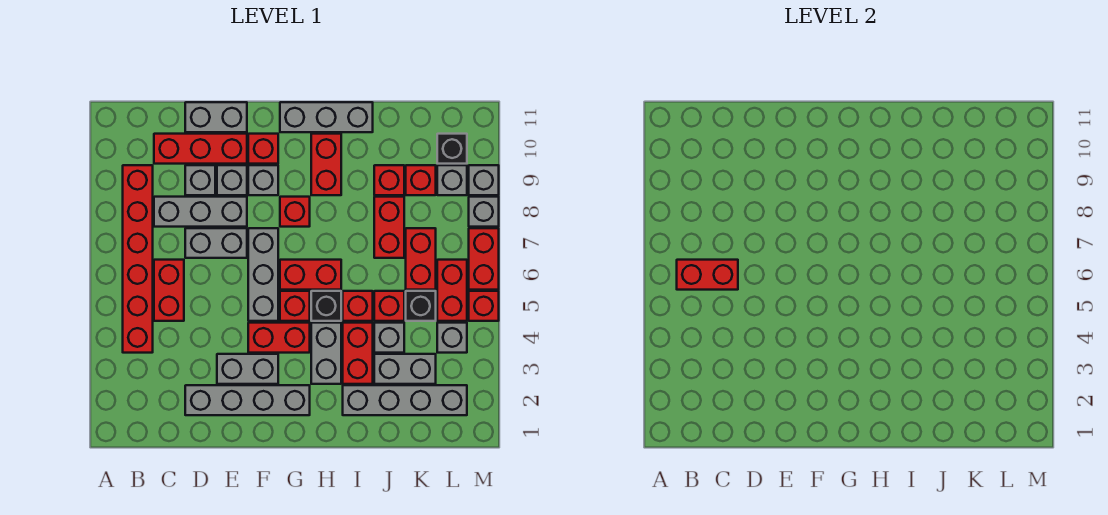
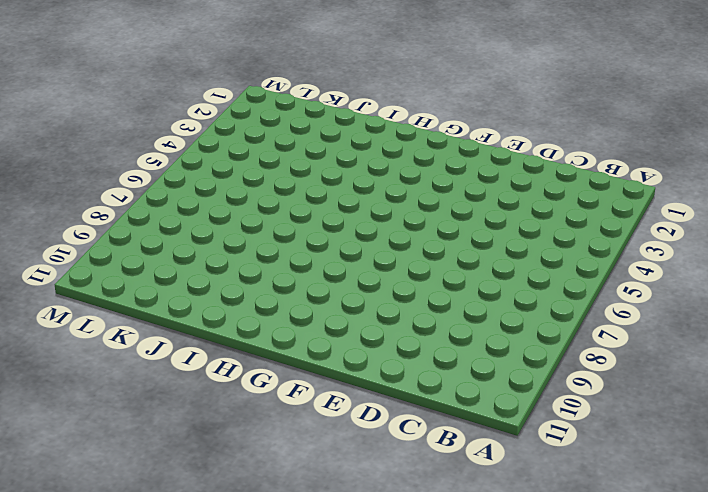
none -> red brick B4:B9 level 1
none -> red brick C5:C6 level 1
none -> grey brick C8:E8 level 1
none -> red brick C10:E10 level 1

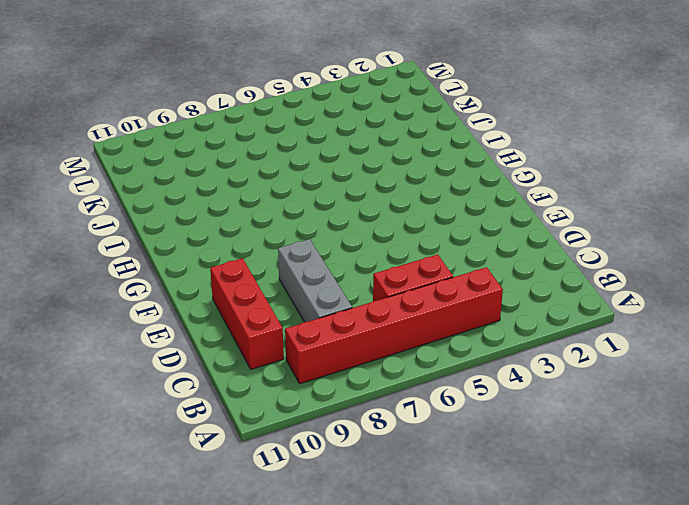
none -> grey brick D2:G2 level 1
none -> grey brick D7:E7 level 1
none -> grey brick D9 level 1
none -> grey brick D11:E11 level 1

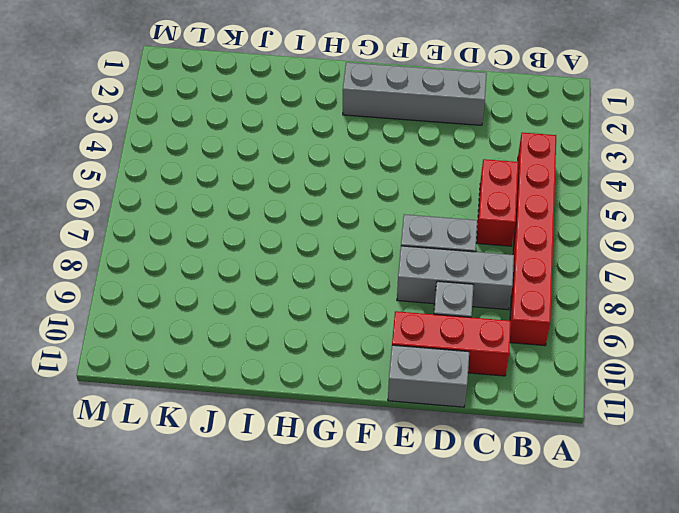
none -> grey brick E3:F3 level 1
none -> grey brick E9 level 1
none -> red brick F4:G4 level 1
none -> grey brick F5:F7 level 1

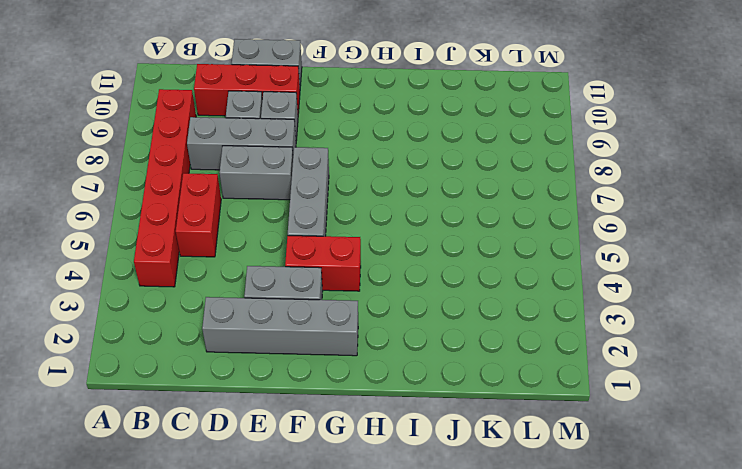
none -> grey brick F9 level 1
none -> red brick F10 level 1
none -> red brick G5 level 1
none -> red brick G6:H6 level 1

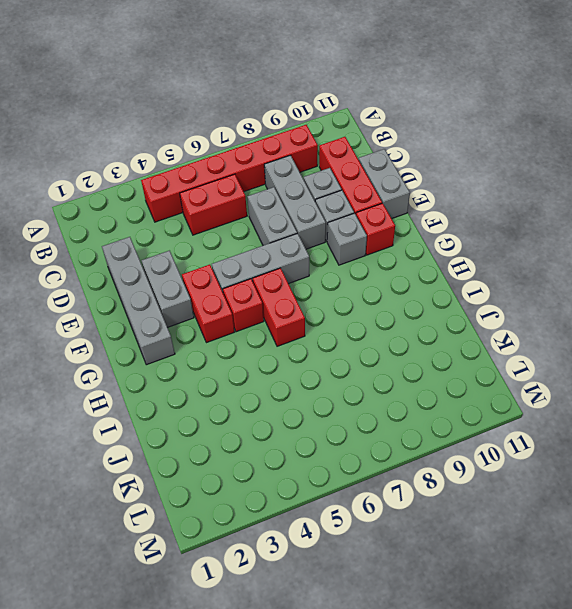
none -> red brick G8 level 1
none -> grey brick G11:I11 level 1
none -> grey brick H3:H4 level 1
none -> black brick H5 level 1

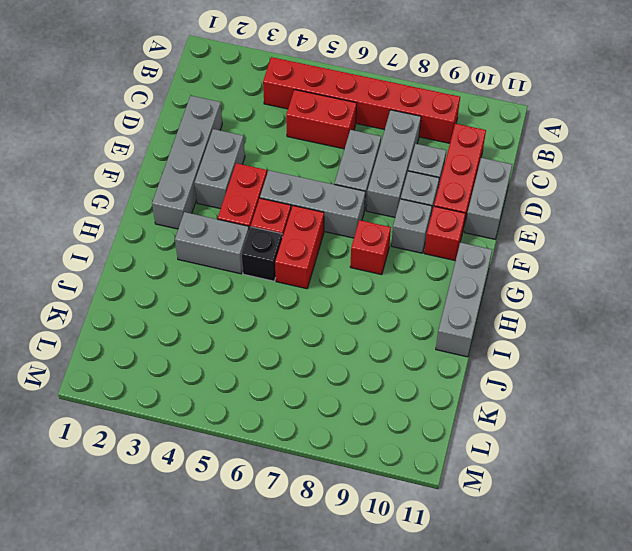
none -> red brick H9:H10 level 1
none -> grey brick I2:L2 level 1
none -> red brick I3:I4 level 1
none -> red brick I5 level 1

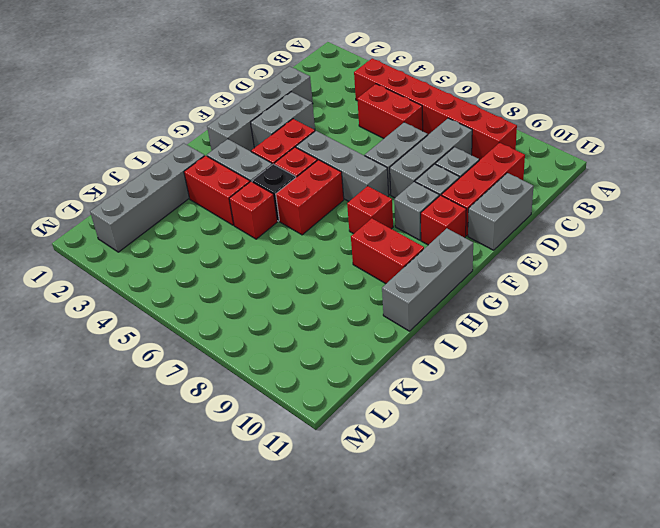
none -> grey brick J3:K3 level 1
none -> grey brick J4 level 1
none -> red brick J5 level 1
none -> red brick J7:J8 level 1

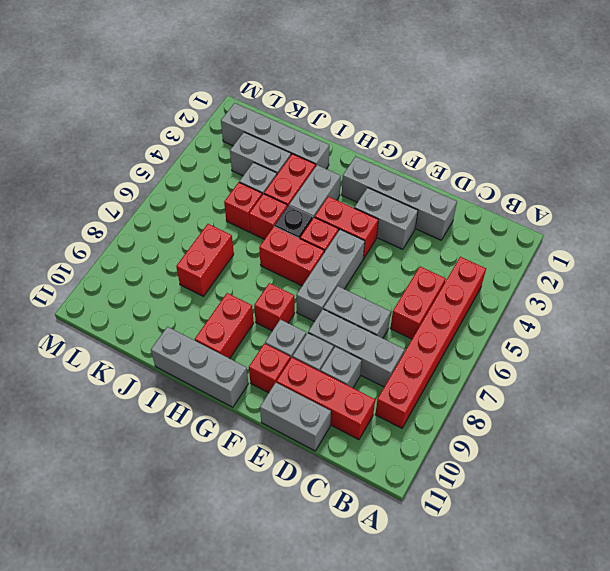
none -> red brick J9 level 1
none -> black brick K5 level 1
none -> red brick K6:K7 level 1
none -> red brick K9 level 1

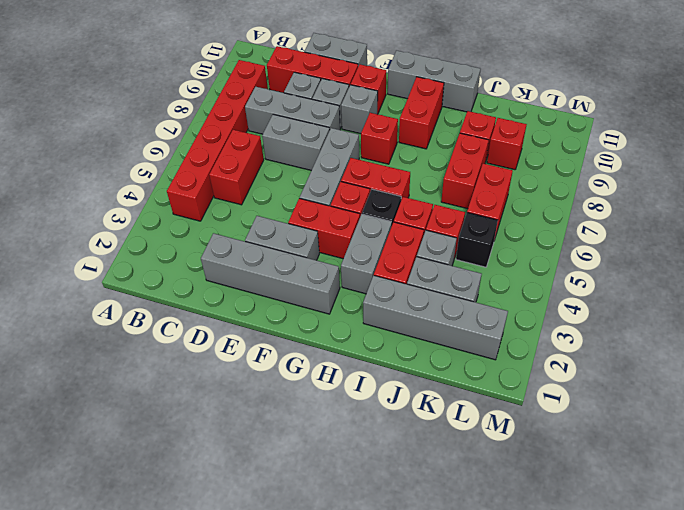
none -> grey brick L4 level 1
none -> red brick L5:L6 level 1
none -> grey brick L9 level 1
none -> black brick L10 level 1

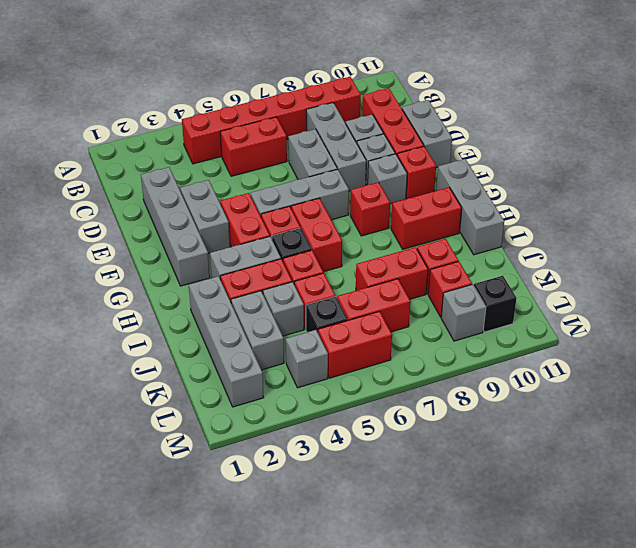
none -> red brick M5 level 1
none -> red brick M6:M7 level 1
none -> grey brick M8 level 1
none -> grey brick M9 level 1

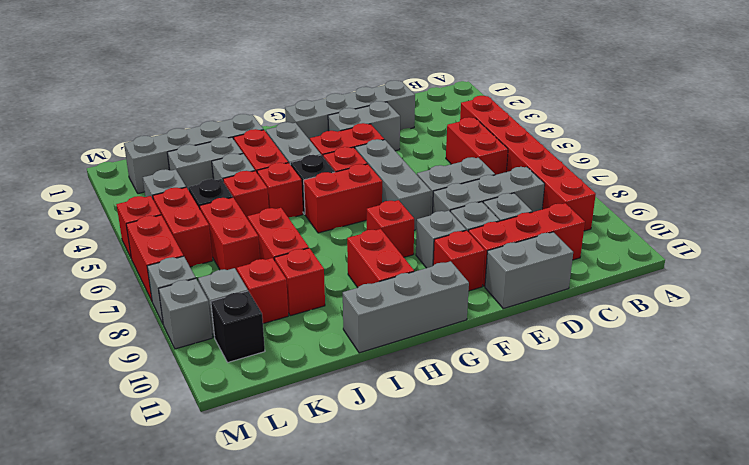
none -> red brick B6:C6 level 2

